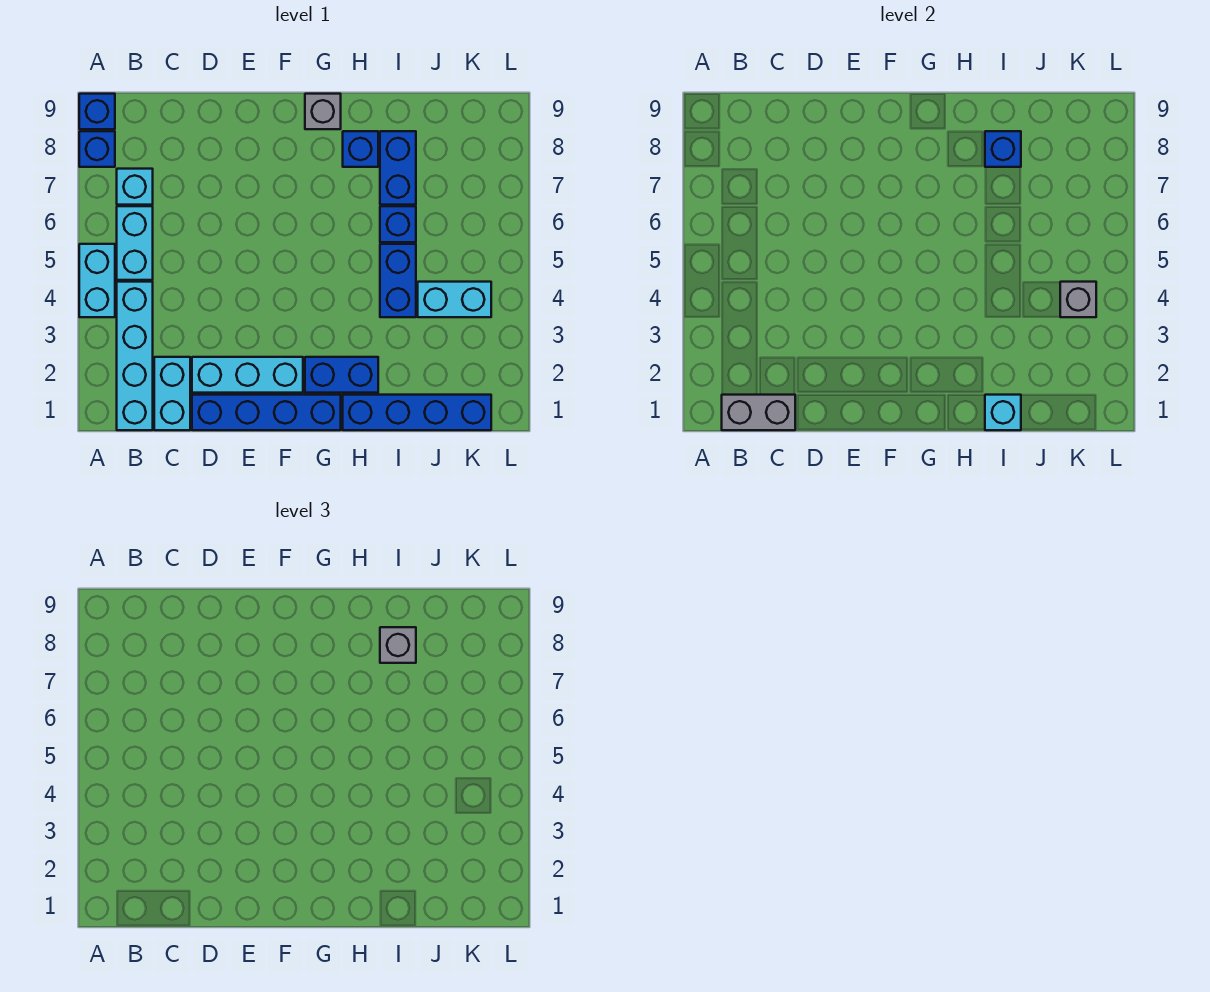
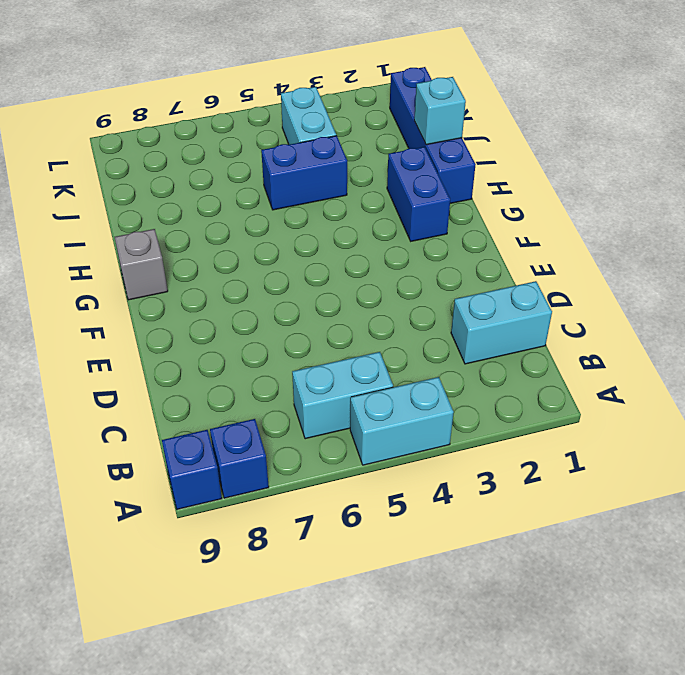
none -> cyan brick B1:B4 level 1
none -> cyan brick B7 level 1
none -> blue brick D1:G1 level 1

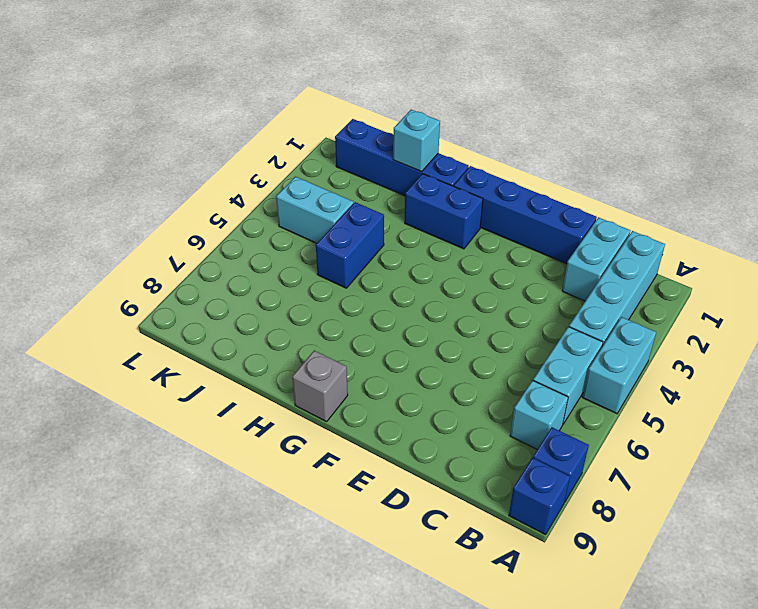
none -> cyan brick D2:F2 level 1
none -> blue brick H8 level 1
none -> blue brick I6 level 1

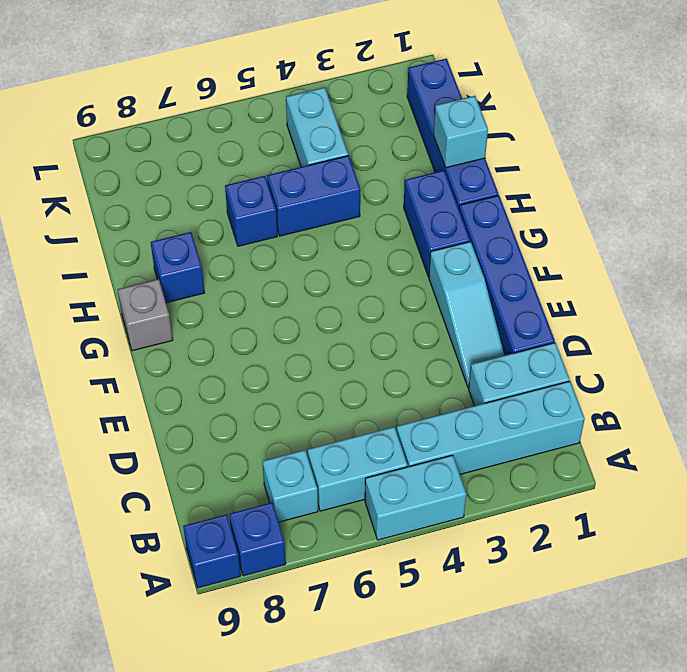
cyan slope D2:F2 level 1 top F -> cyan brick D2:F2 level 1
none -> blue brick I7:I8 level 1
none -> grey brick B1:C1 level 2
none -> blue brick I8 level 2

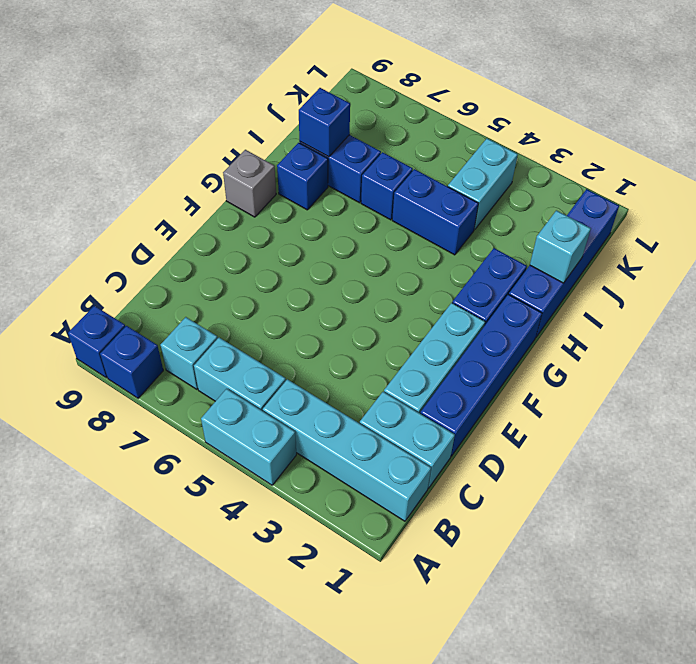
none -> grey brick B1:C1 level 2
none -> grey brick K4 level 2
none -> grey brick I8 level 3

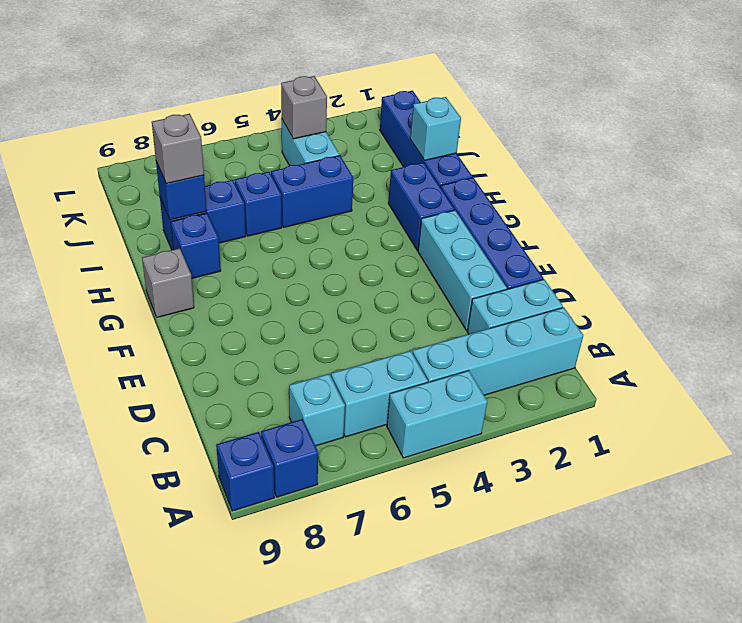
none -> grey brick B1:C1 level 2

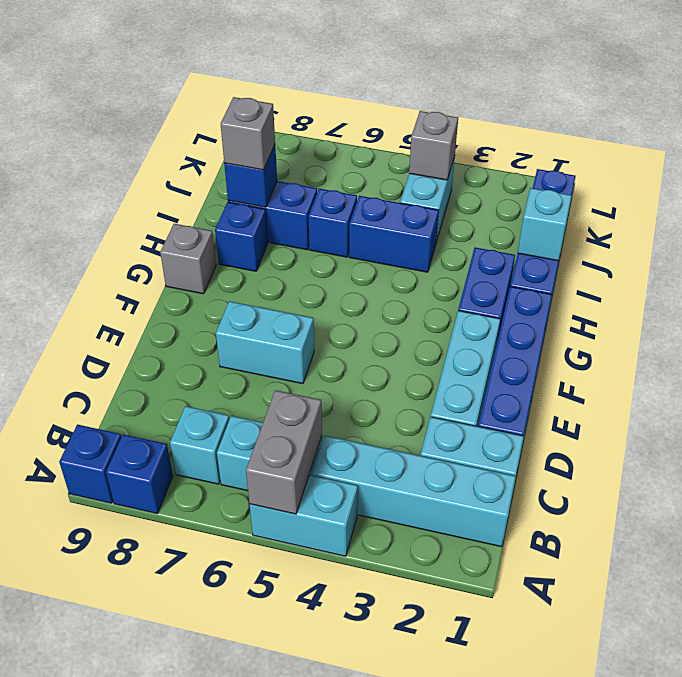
grey brick A5:B5 level 2 -> grey brick B1:C1 level 2
cyan brick E6:E7 level 1 -> none

